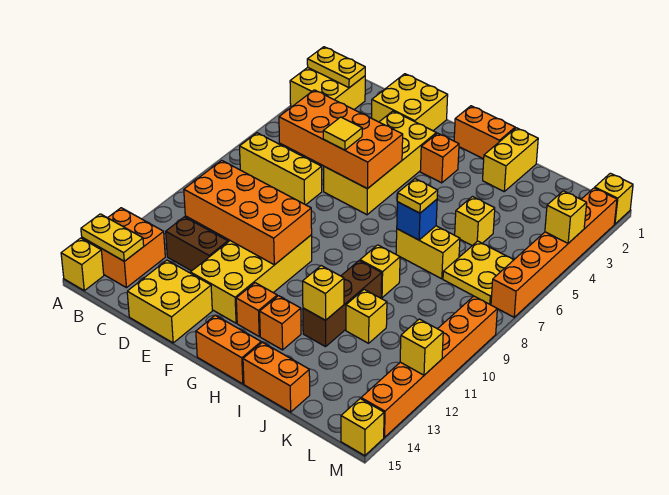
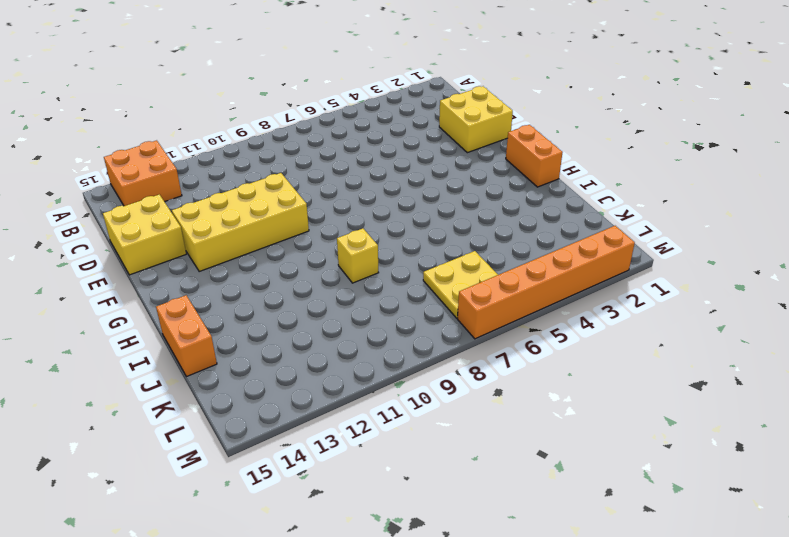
none -> yellow brick A2:B3 level 1
none -> yellow brick A15 level 1
none -> yellow brick B7:D7 level 1
none -> brown brick C12:D12 level 1

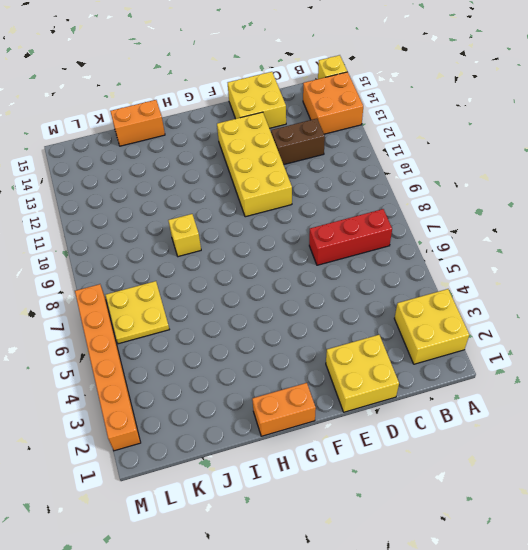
red brick B7:D7 level 1 -> yellow brick B7:D7 level 1
none -> yellow brick E3:F6 level 1
none -> orange brick G3 level 1
none -> orange brick G13 level 1
none -> orange brick G15:H15 level 1

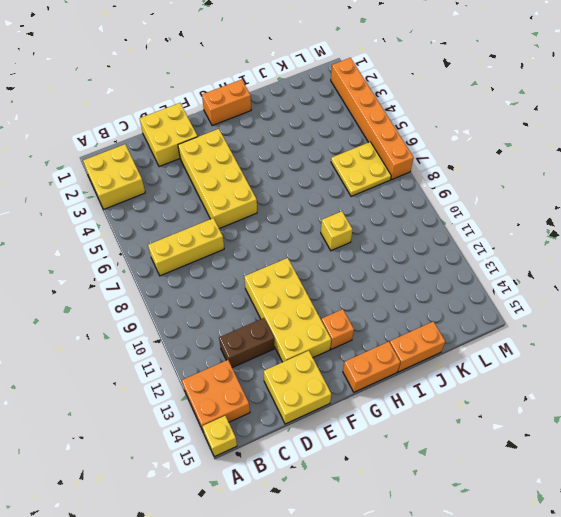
none -> orange brick G3 level 1
none -> orange brick H13 level 1
none -> yellow brick I1:I2 level 1
none -> yellow brick I7:J7 level 1

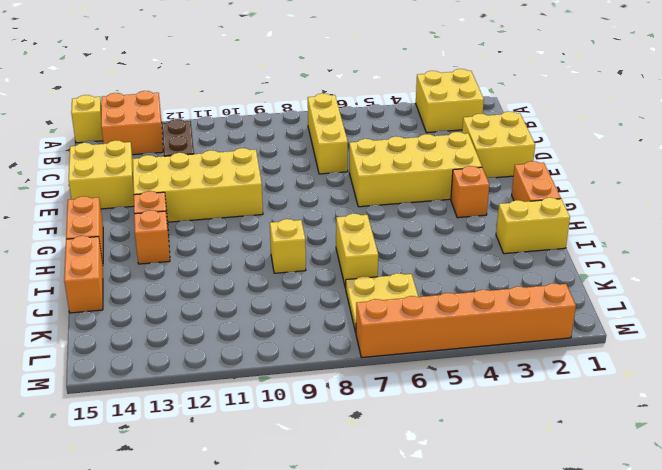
none -> brown brick I10:I12 level 1
none -> yellow brick J5 level 1
none -> yellow brick J11 level 1
none -> yellow brick M1 level 1

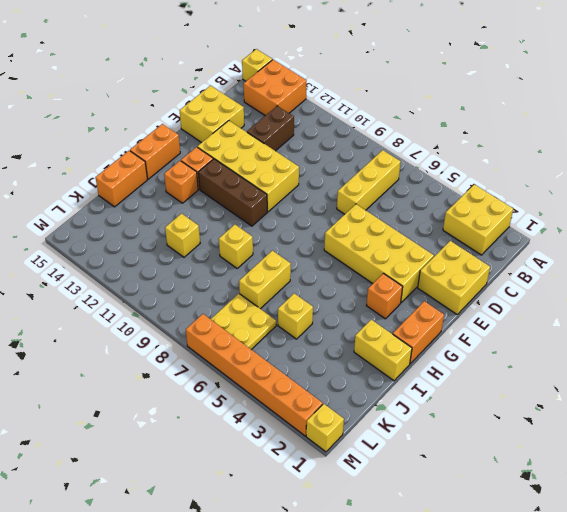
brown brick G10:G12 level 1 -> brown brick I10:I12 level 1
none -> orange brick M9:M14 level 1
none -> yellow brick M15 level 1
none -> yellow plate A2:B2 level 2
none -> yellow plate A14:B14 level 2

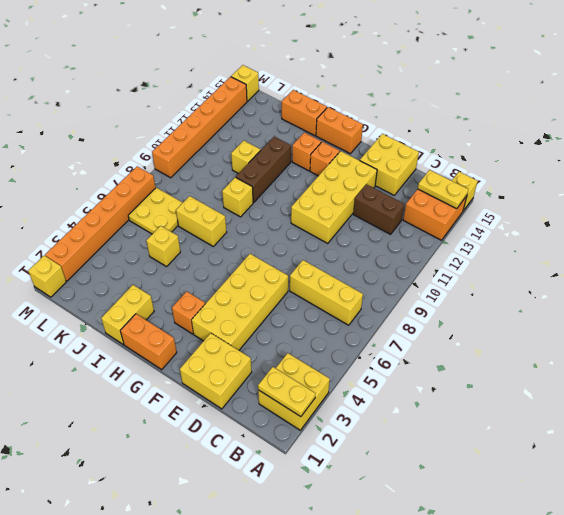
none -> orange brick C5:F6 level 2
none -> orange brick C10:F11 level 2
none -> blue brick I7 level 2
none -> yellow brick I12 level 2

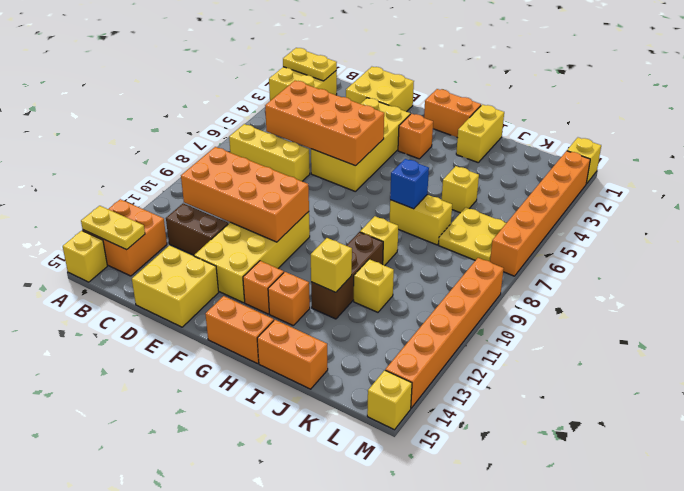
none -> yellow brick M4 level 2
none -> yellow brick M12 level 2
none -> yellow tile E6 level 3
none -> yellow plate I7 level 3

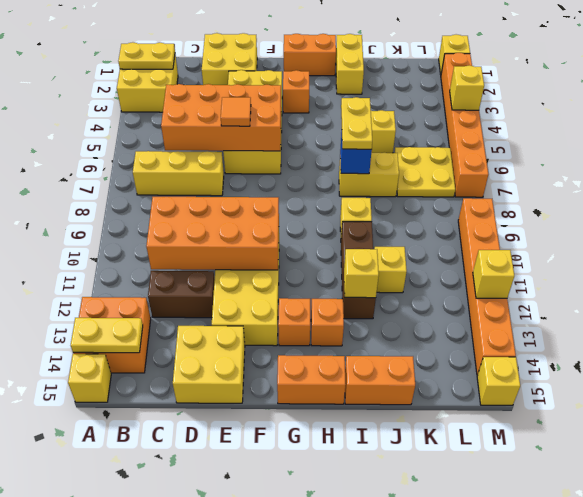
orange tile E6 level 3 -> yellow tile E6 level 3
yellow plate I6:I7 level 3 -> yellow plate I7 level 3

